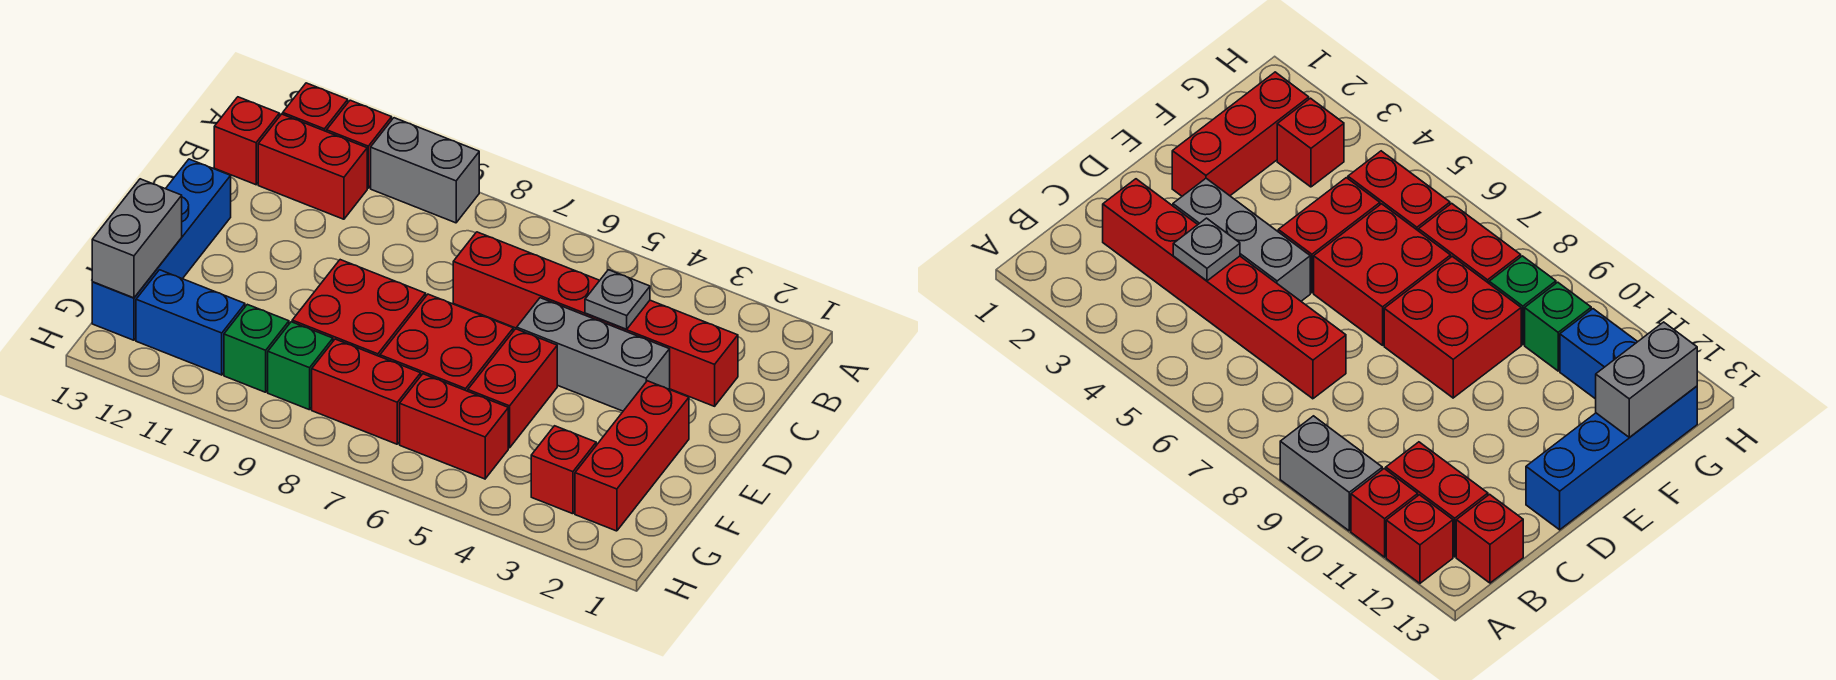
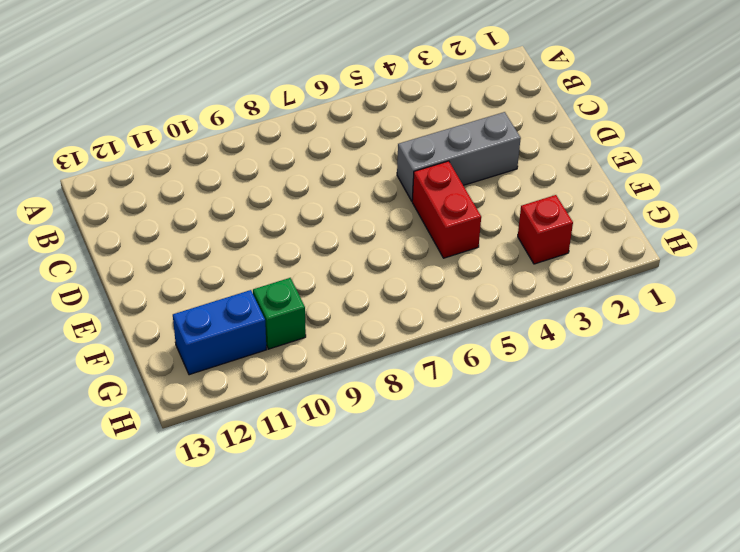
none -> grey brick A9:A10 level 1
none -> red brick A11 level 1
none -> red brick A12 level 1

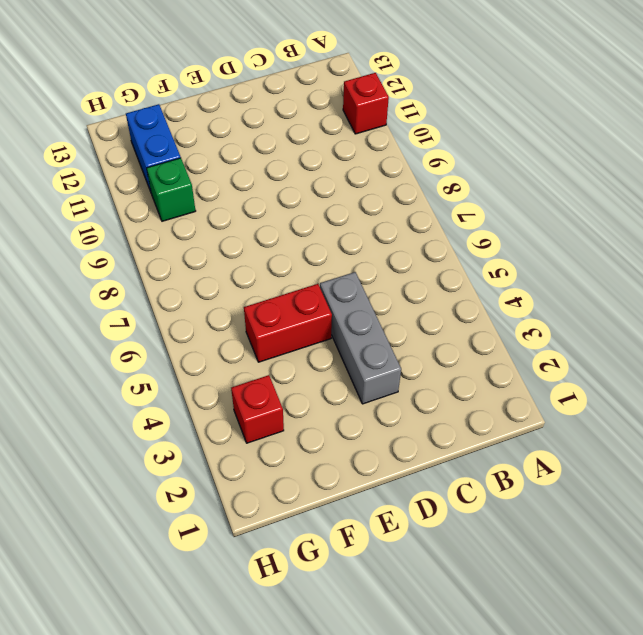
none -> grey brick A9:A10 level 1
none -> red brick A12 level 1
none -> red brick B11:B12 level 1

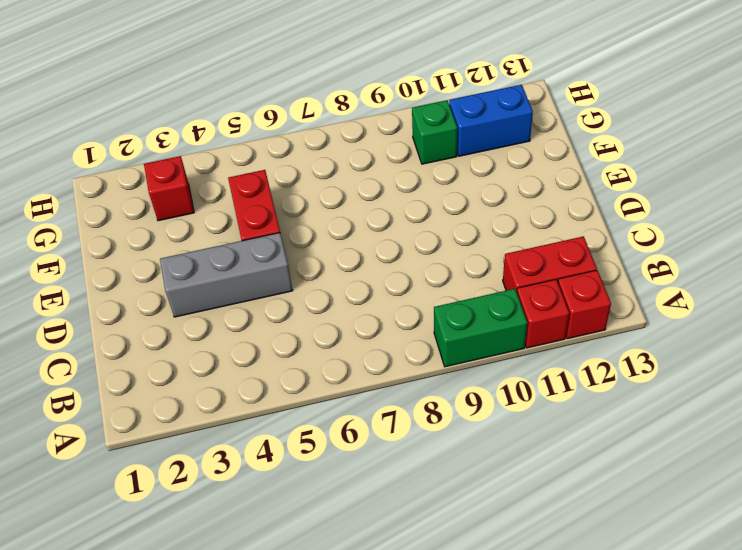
green brick A9:A10 level 1 -> grey brick A9:A10 level 1
none -> red brick B13 level 1
none -> red brick C2:C7 level 1
none -> blue brick D13:G13 level 1

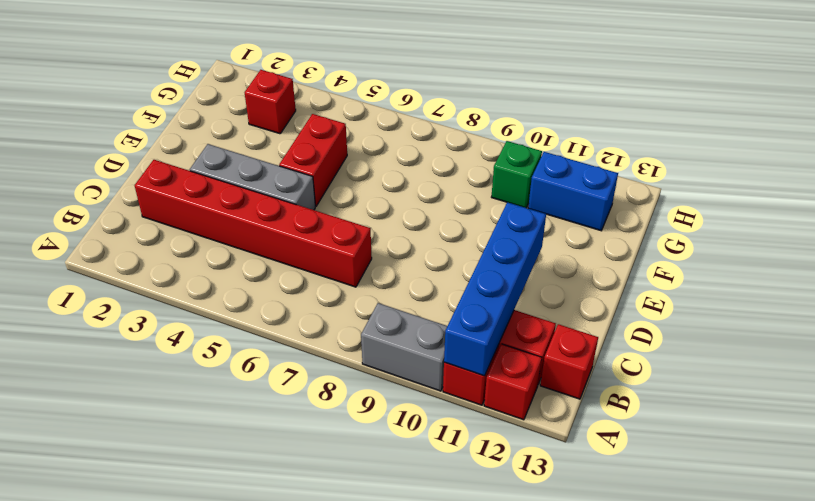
blue brick A11:D11 level 2 -> blue brick D13:G13 level 1
none -> red brick E2:G2 level 1
none -> red brick E6:F7 level 1
none -> red brick E8:F9 level 1

